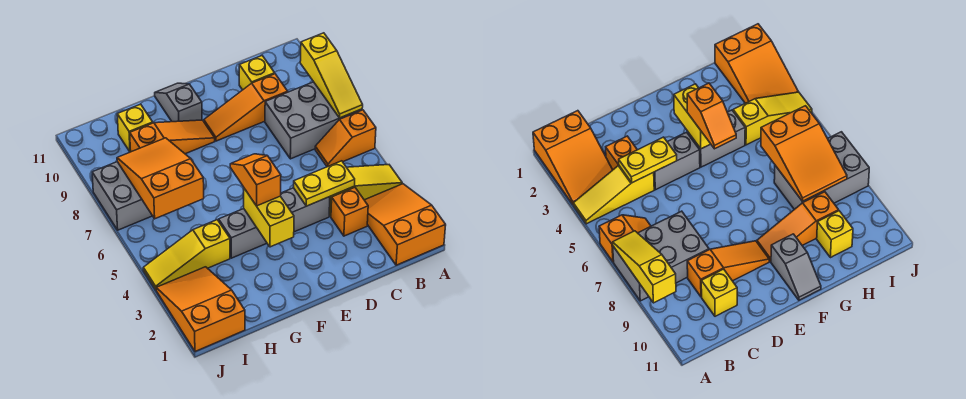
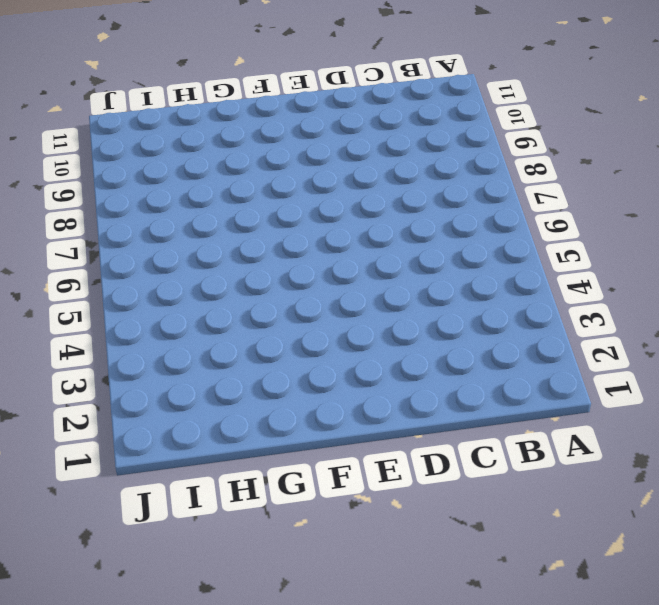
none -> orange slope A1:B3 level 1 top 1
none -> yellow slope A4:C4 level 1 top C
none -> orange slope A6:B6 level 1 top A

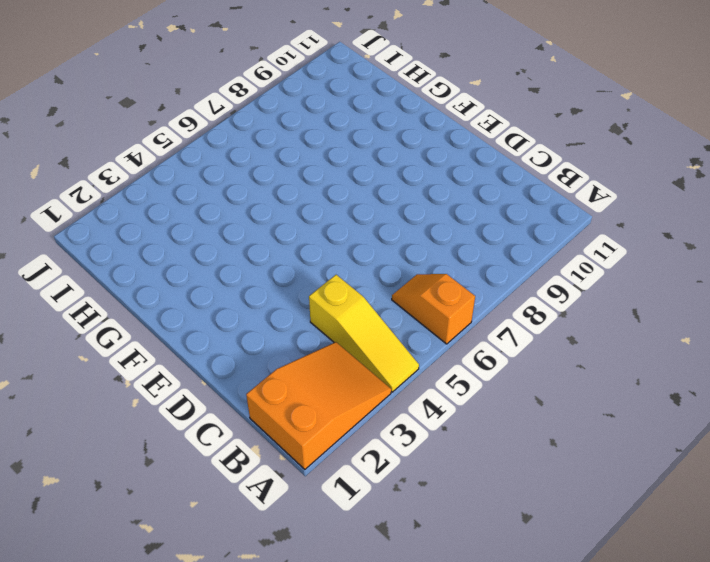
none -> grey brick A7:C8 level 1
none -> orange brick C3 level 1
none -> orange slope C9:E9 level 1 top C

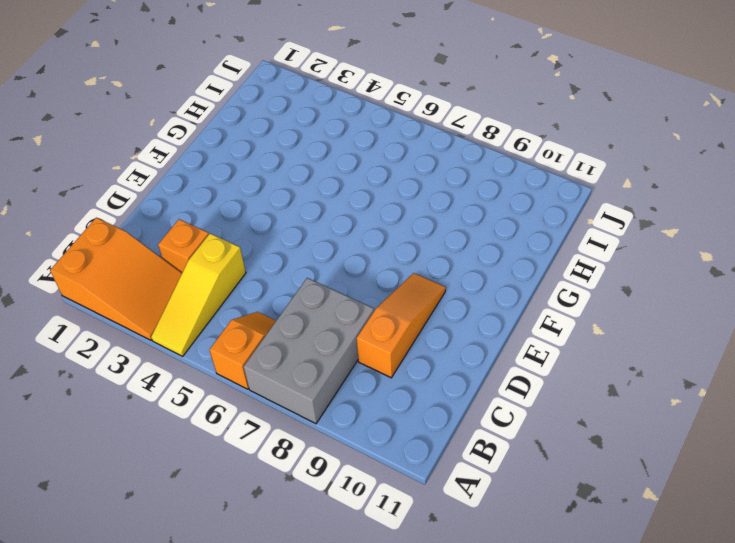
none -> yellow brick C10 level 1
none -> grey brick D4:E4 level 1
none -> grey brick F4:G4 level 1

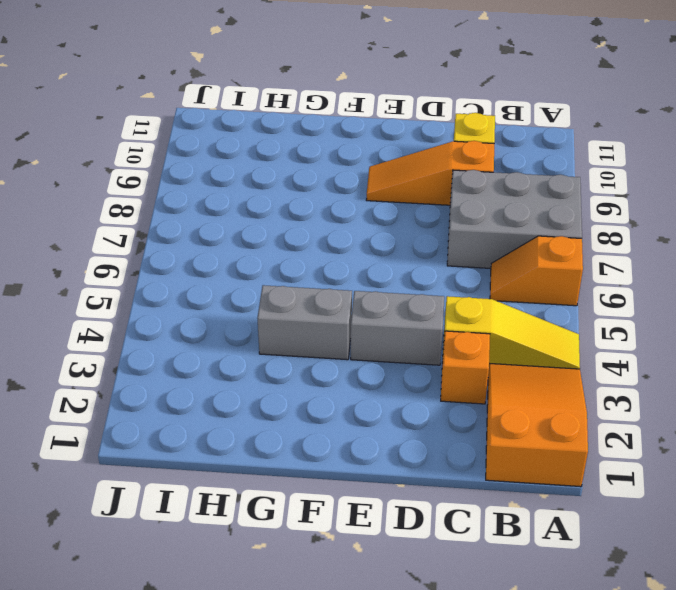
none -> orange slope F9:H9 level 1 top H
none -> grey slope F10:F11 level 1 top 10
none -> yellow slope H4:J4 level 1 top H

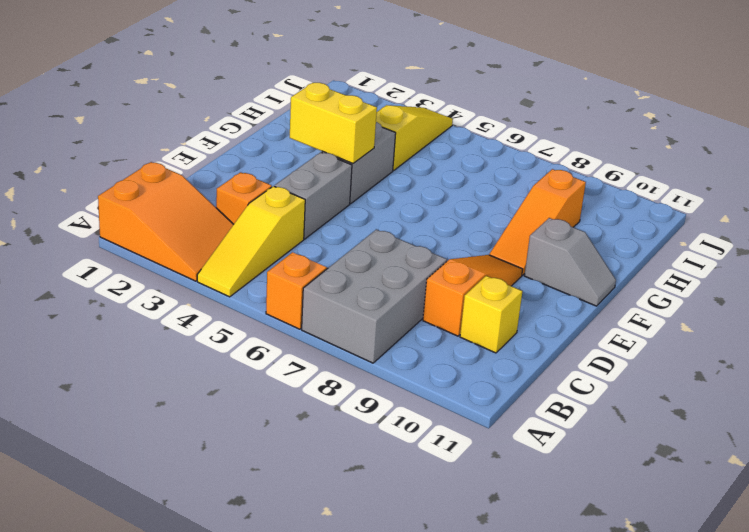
none -> grey brick H7:J8 level 1
none -> yellow brick H10 level 1
none -> orange slope I1:J3 level 1 top 1

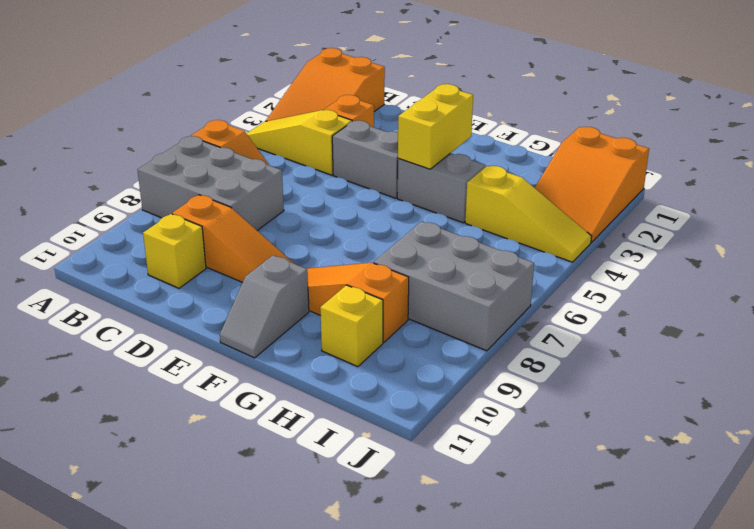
none -> yellow slope A7:A9 level 2 top 9
none -> yellow plate C4:D4 level 2
none -> orange slope H6:I8 level 2 top 6

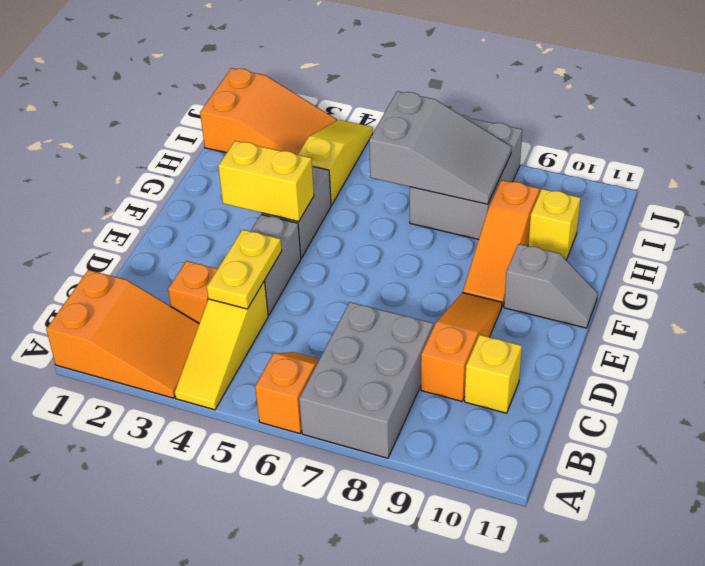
grey slope H6:I8 level 2 top 6 -> orange slope H6:I8 level 2 top 6
none -> yellow slope A7:A9 level 2 top 9
none -> orange slope F4:F5 level 3 top 4

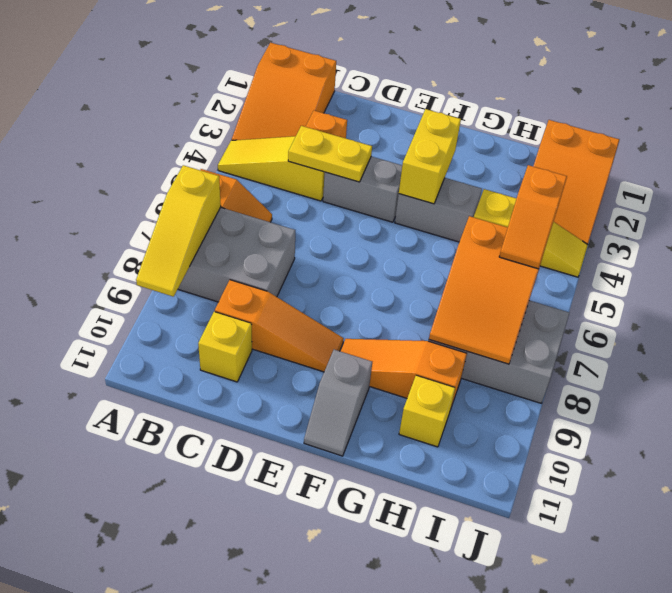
yellow slope A7:A9 level 2 top 7 -> yellow slope A7:A9 level 2 top 9
orange slope I5:I6 level 3 top 5 -> orange slope F4:F5 level 3 top 4

